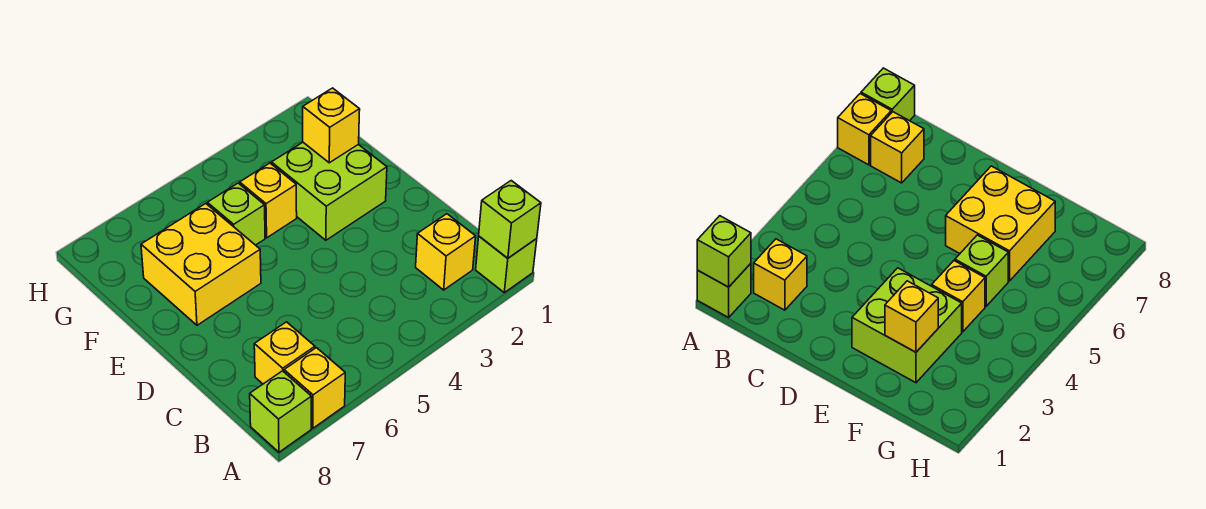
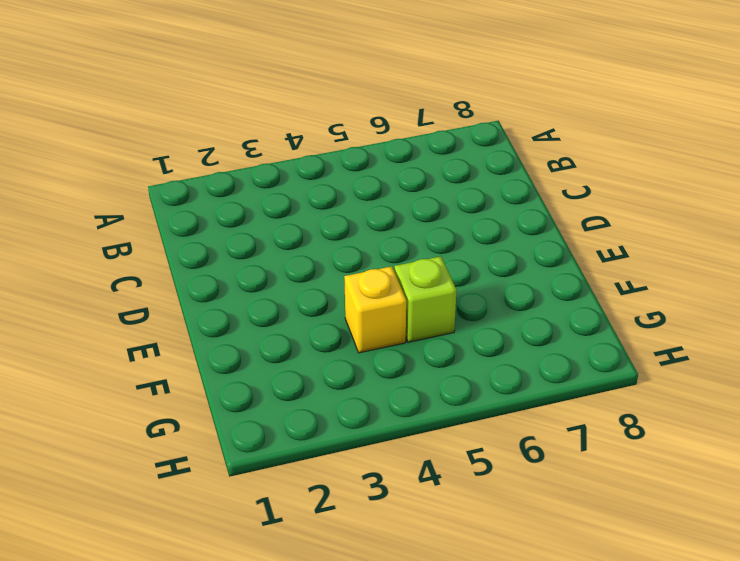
none -> lime brick A1 level 1
none -> yellow brick A7 level 1

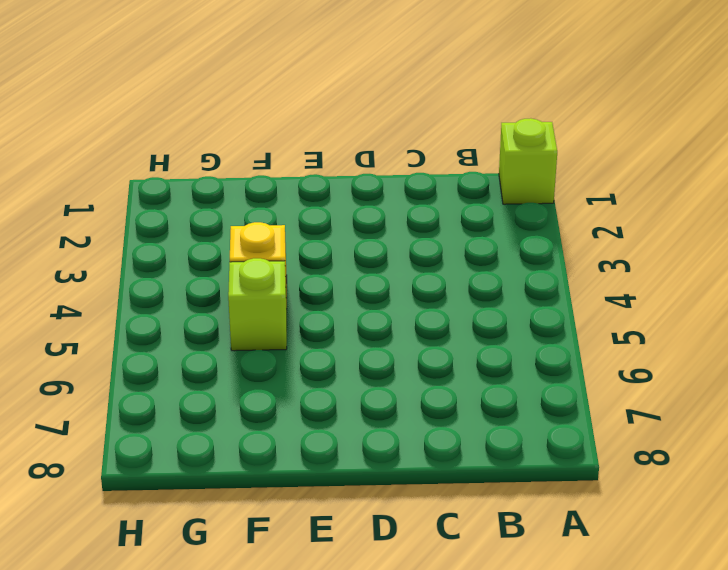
none -> yellow brick A7 level 1
none -> lime brick A8 level 1

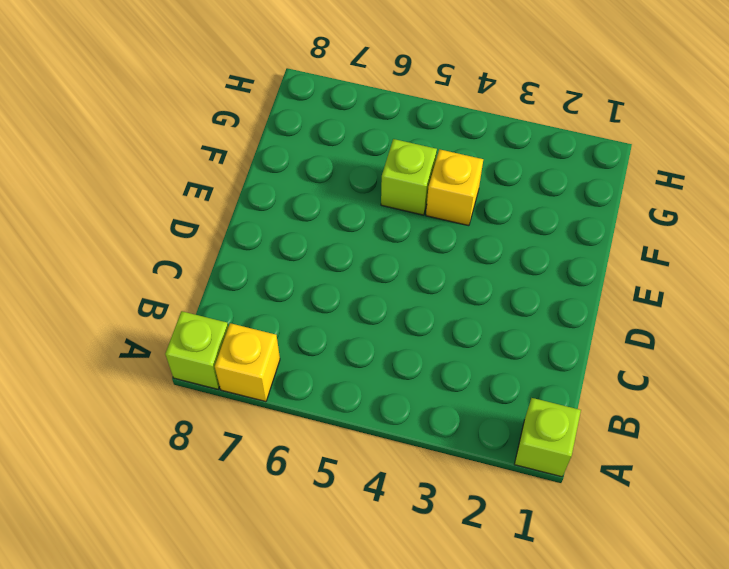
none -> yellow brick B2 level 1
none -> yellow brick B7 level 1

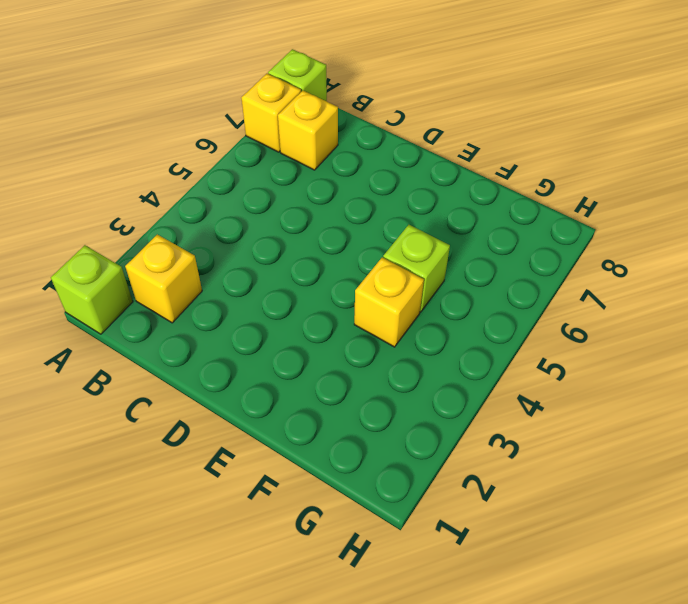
none -> lime brick E2:F3 level 1
none -> yellow brick E6:F7 level 1

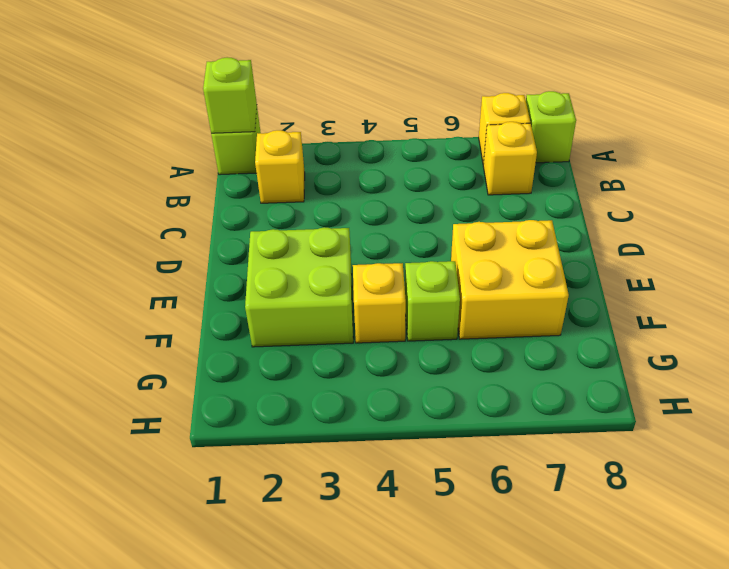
none -> yellow brick F2 level 2

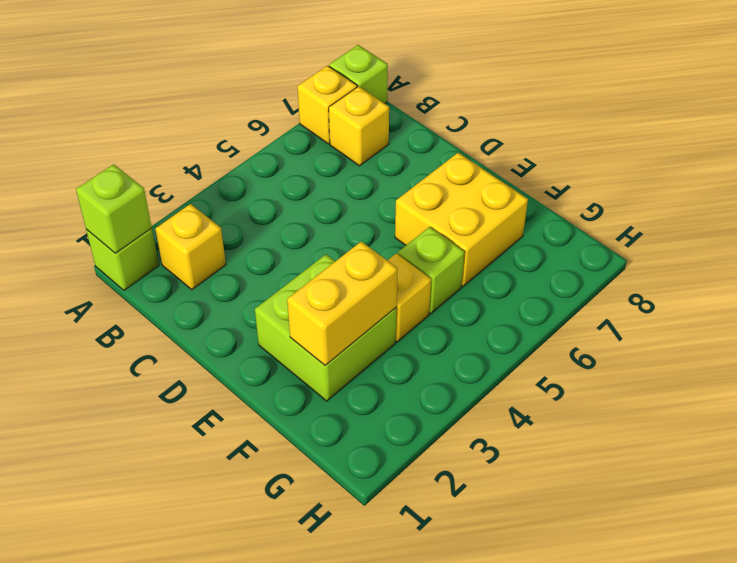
yellow brick F2:F3 level 2 -> yellow brick F2 level 2

